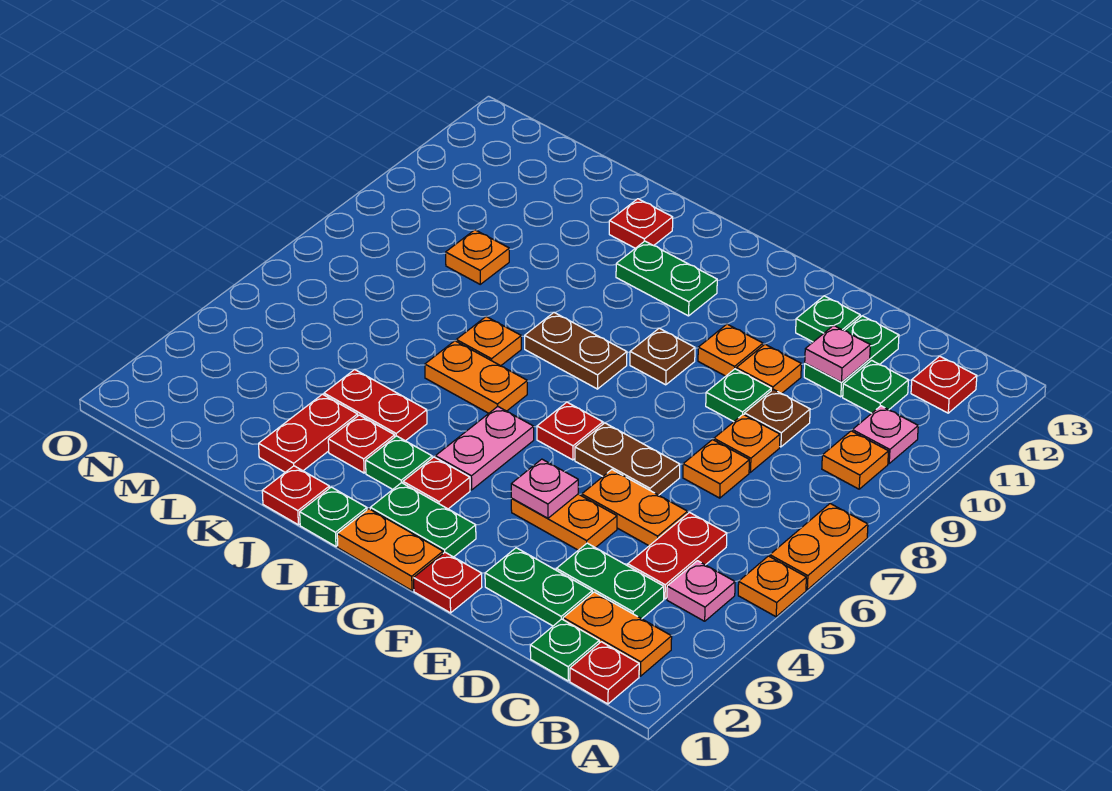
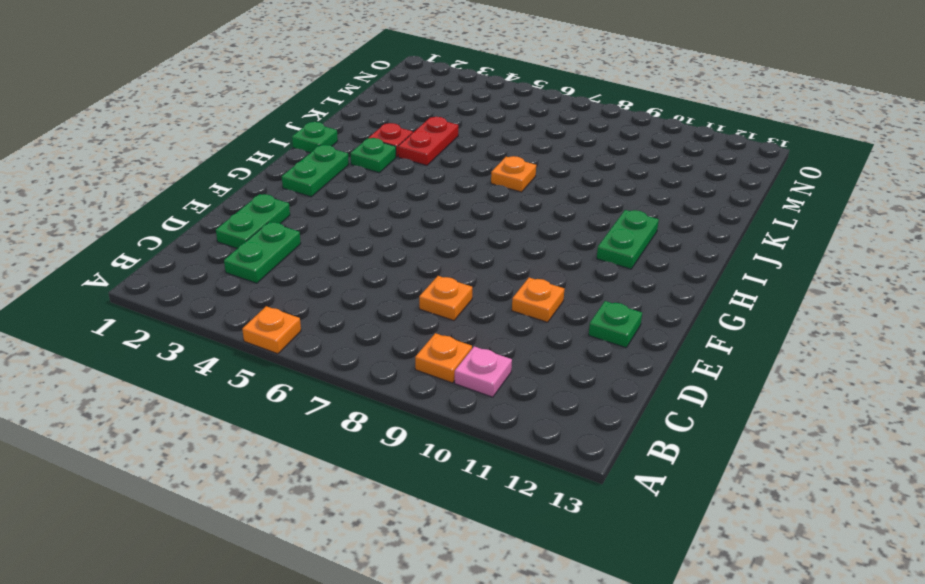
none -> orange plate A6:A7 level 1
none -> red plate B1 level 1
none -> orange plate B2:C2 level 1
none -> pink plate B4 level 1

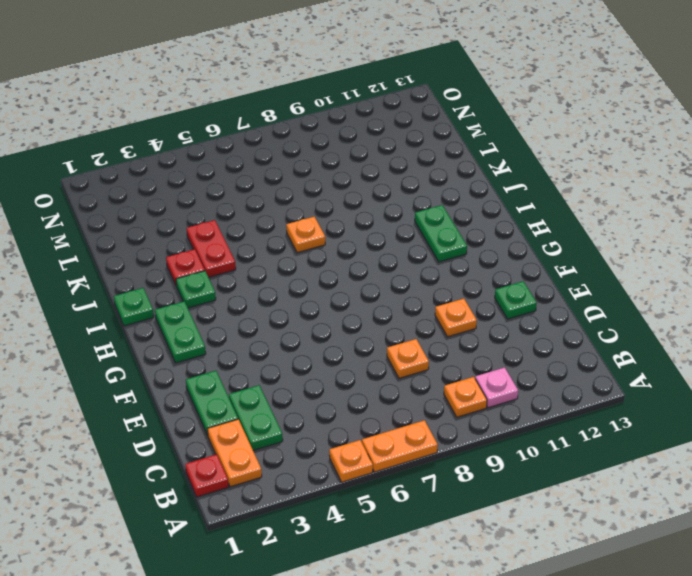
none -> pink plate B4 level 1
none -> red plate B12 level 1
none -> green plate C1 level 1
none -> red plate C4:C5 level 1

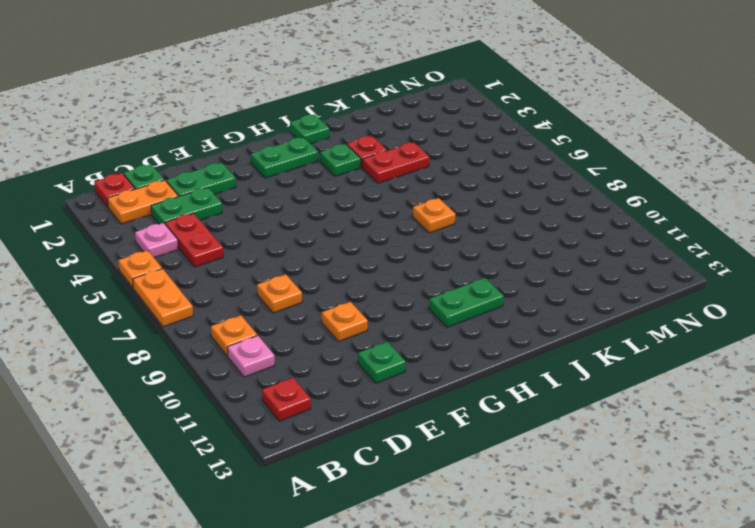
none -> green plate C11 level 1
none -> orange plate D5:E5 level 1
none -> orange plate D7 level 1
none -> brown plate D9 level 1

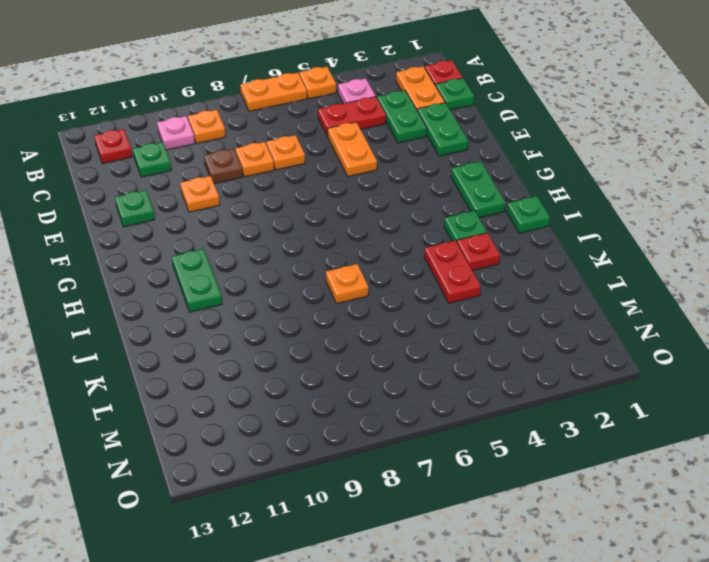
none -> green plate D11:D12 level 1
none -> orange plate E4:F4 level 1
none -> brown plate E6:F6 level 1
none -> green plate E9 level 1

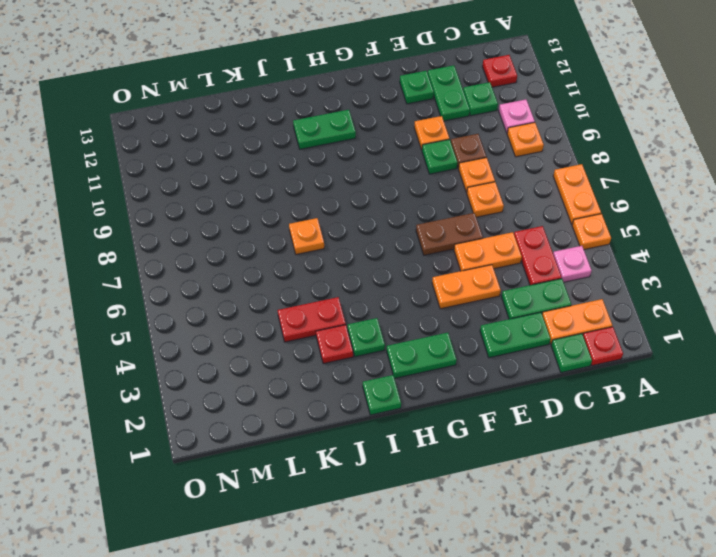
none -> red plate F1 level 1
none -> orange plate F10 level 1
none -> orange plate G1:H1 level 1
none -> red plate G6 level 1

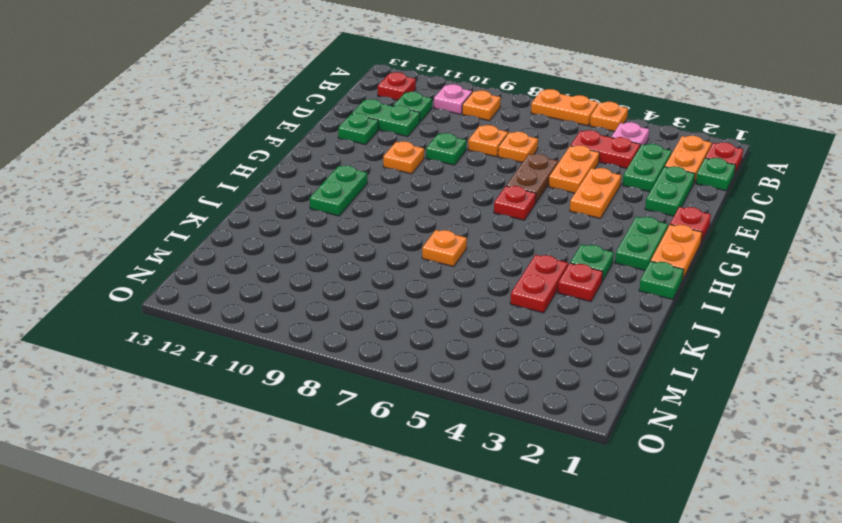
none -> brown plate D9 level 1
none -> orange plate E10 level 1
none -> brown plate G9 level 1
none -> red plate H3 level 1

